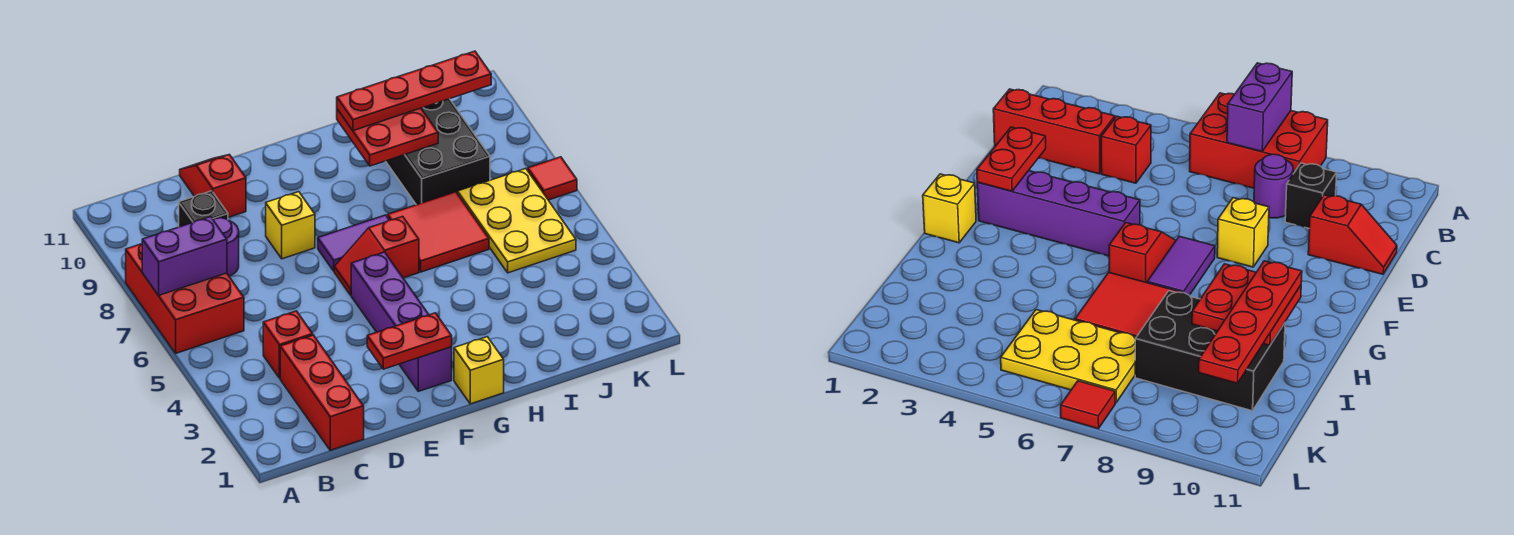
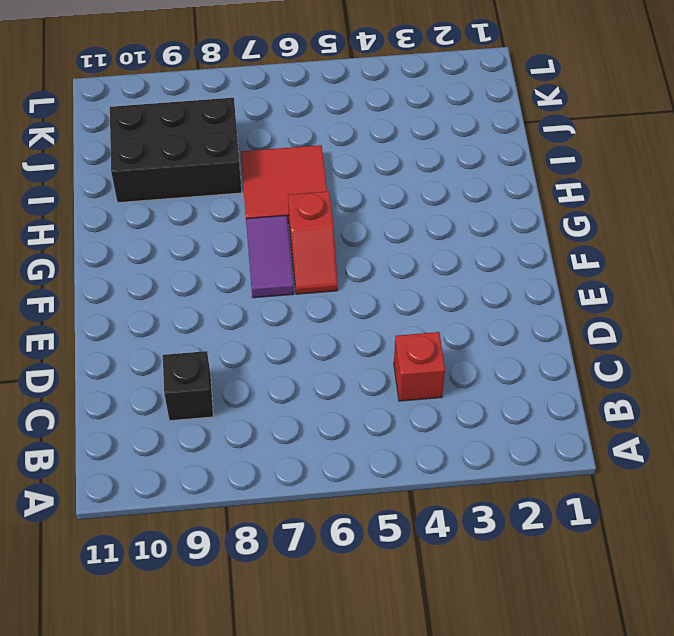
none -> red brick A6:B8 level 1
none -> red brick C1:C3 level 1
none -> purple round brick C8 level 1

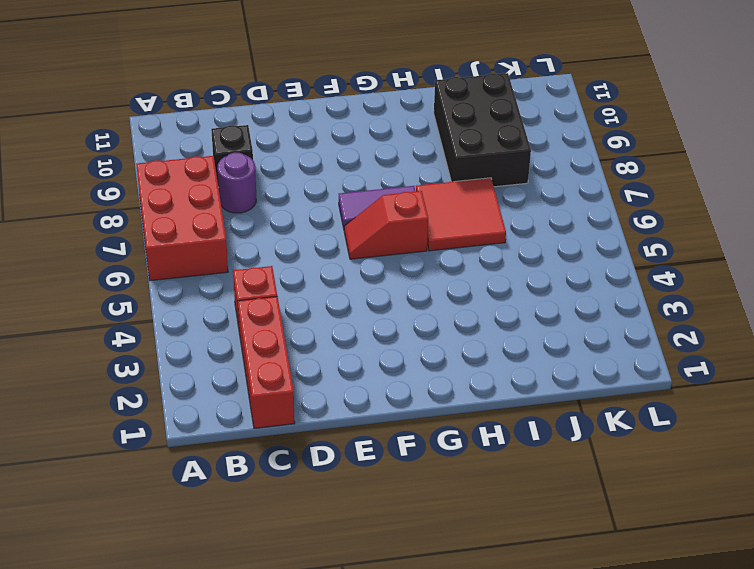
none -> red slope D10:D11 level 1 top 10
none -> yellow brick E8 level 1
none -> purple brick F2:F5 level 1

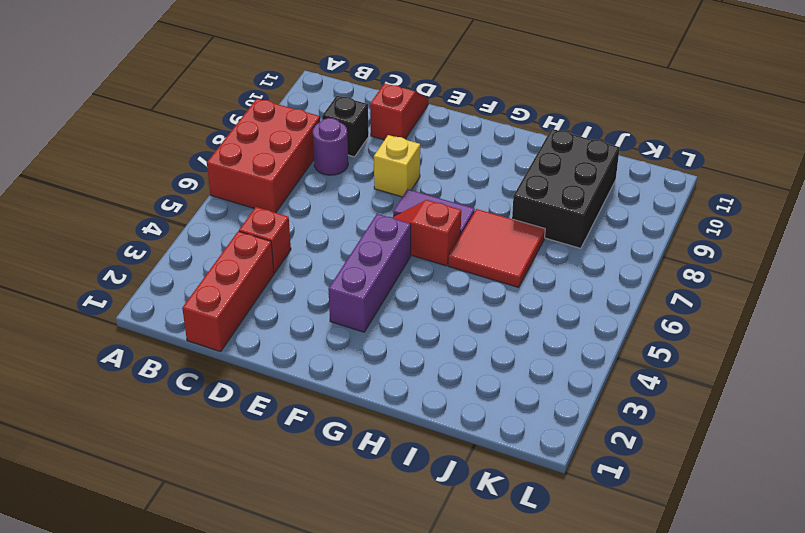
purple brick F3:F5 level 1 -> purple brick F2:F5 level 1
none -> yellow brick G1 level 1
none -> yellow plate J5:K7 level 1
none -> red tile L7 level 1

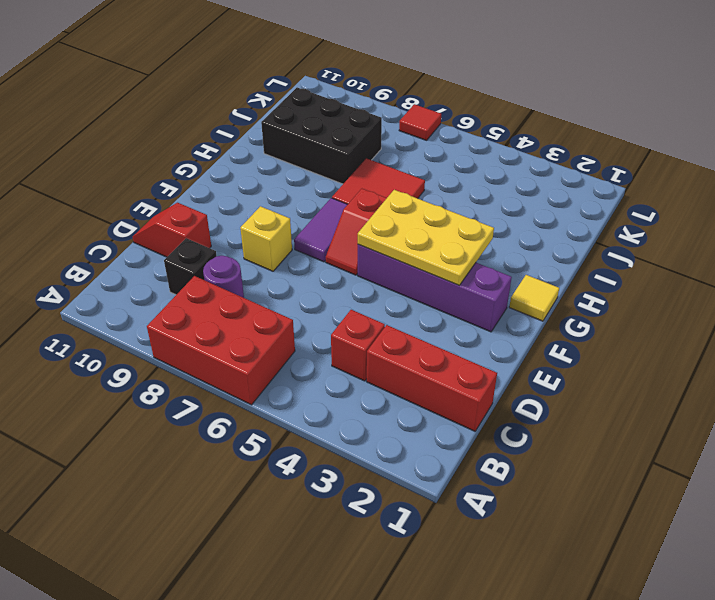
yellow plate F3:G5 level 2 -> yellow plate J5:K7 level 1
yellow tile G1 level 1 -> yellow brick G1 level 1
none -> purple brick A7:B7 level 2
none -> red plate E2:F2 level 2
none -> red plate H9:I10 level 2

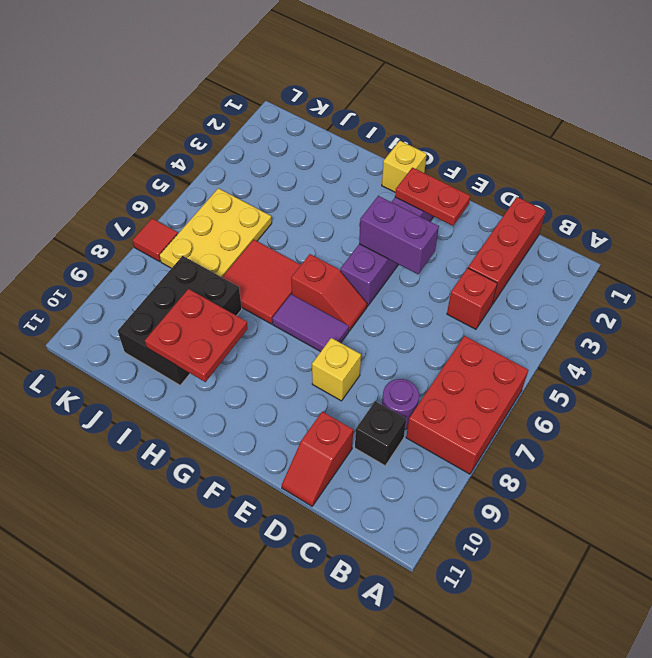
purple brick E4:F4 level 2 -> purple brick A7:B7 level 2
none -> red plate H10:K10 level 3

